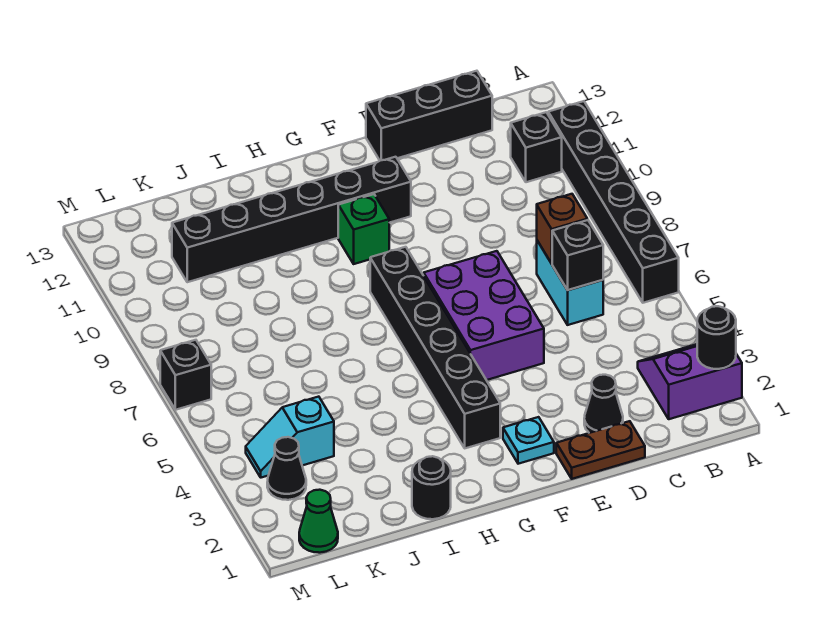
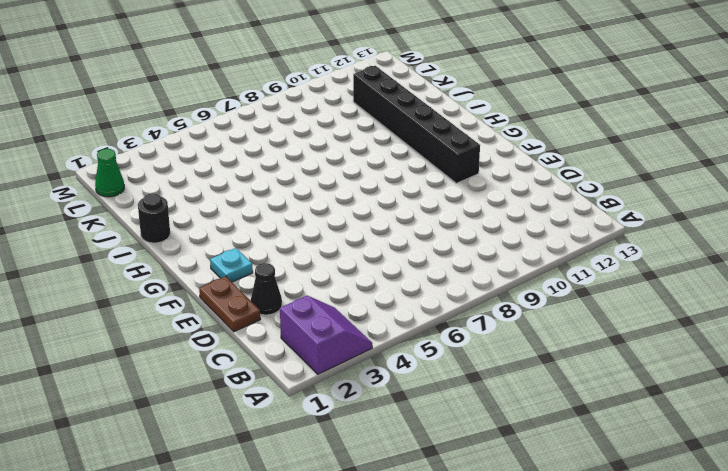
none -> black brick A6:A11 level 1
none -> black brick B11 level 1
none -> cyan brick C6:C7 level 1

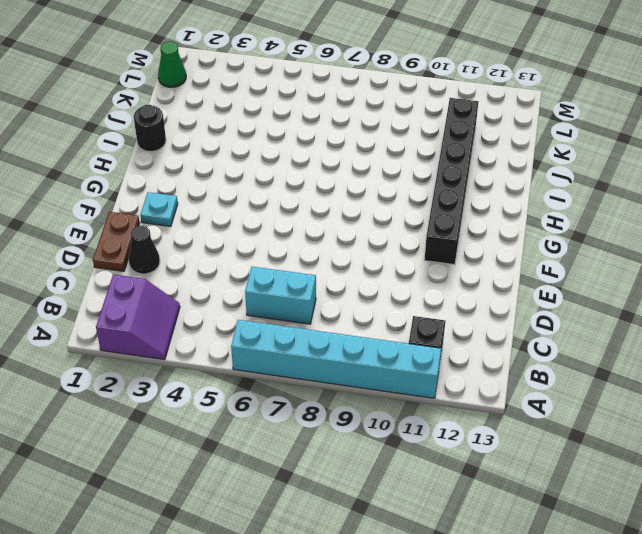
cyan brick A6:A11 level 1 -> black brick A6:A11 level 1
none -> black brick C13:E13 level 1
none -> purple brick E5:F7 level 1
none -> black brick G3:G8 level 1

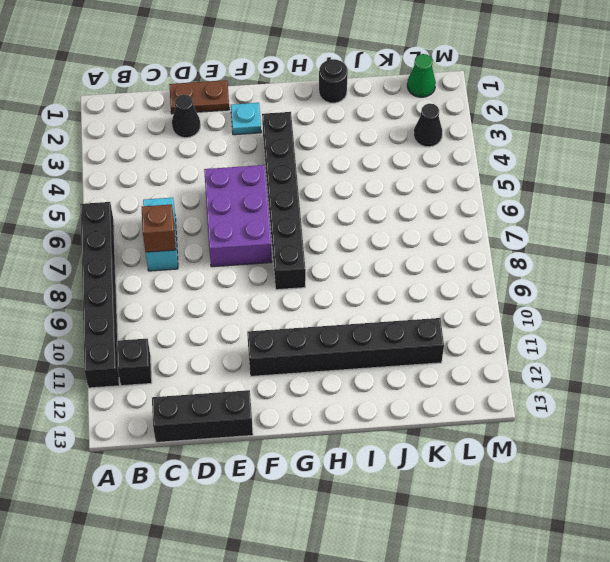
none -> purple slope A2:B3 level 1 top 2
none -> green brick G10 level 1
none -> cyan slope K4:L4 level 1 top K

